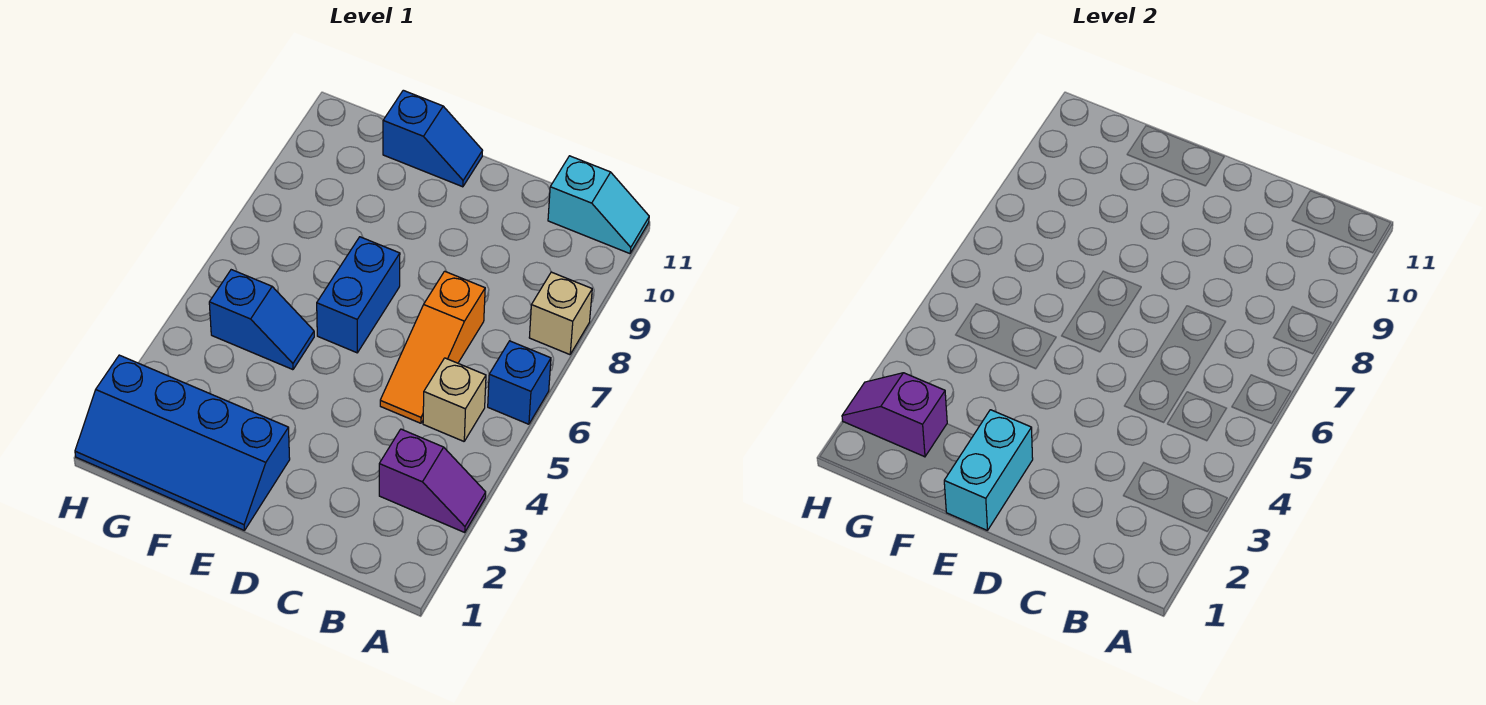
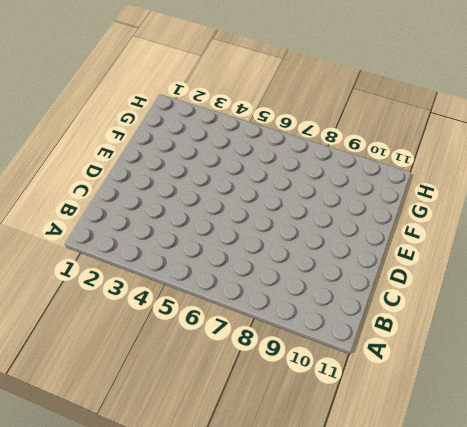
none -> purple slope A3:B3 level 1 top B
none -> blue brick A6 level 1
none -> tan brick A8 level 1

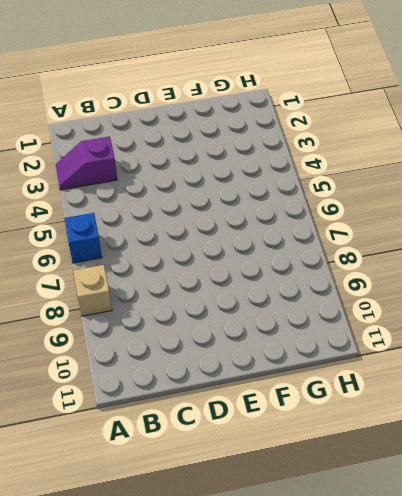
none -> cyan slope A11:B11 level 1 top B
none -> tan brick B5 level 1
none -> orange slope C5:C7 level 1 top 7

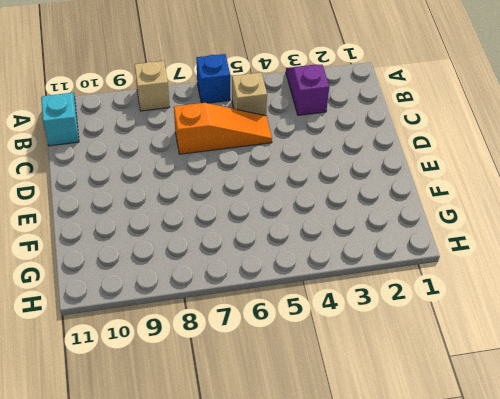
none -> blue slope E1:H2 level 1 top 2
none -> blue brick E6:E7 level 1
none -> blue slope E11:F11 level 1 top F

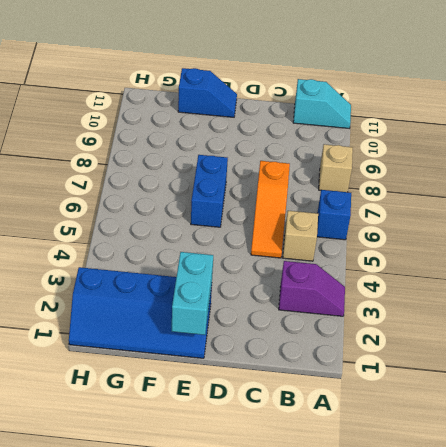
none -> blue slope F5:G5 level 1 top G
none -> purple slope G2:H2 level 2 top G

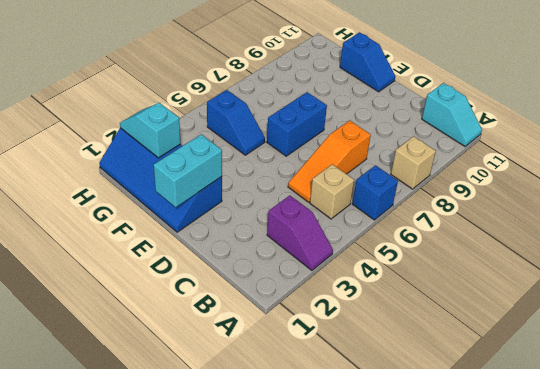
cyan slope G2:H2 level 2 top G -> purple slope G2:H2 level 2 top G

